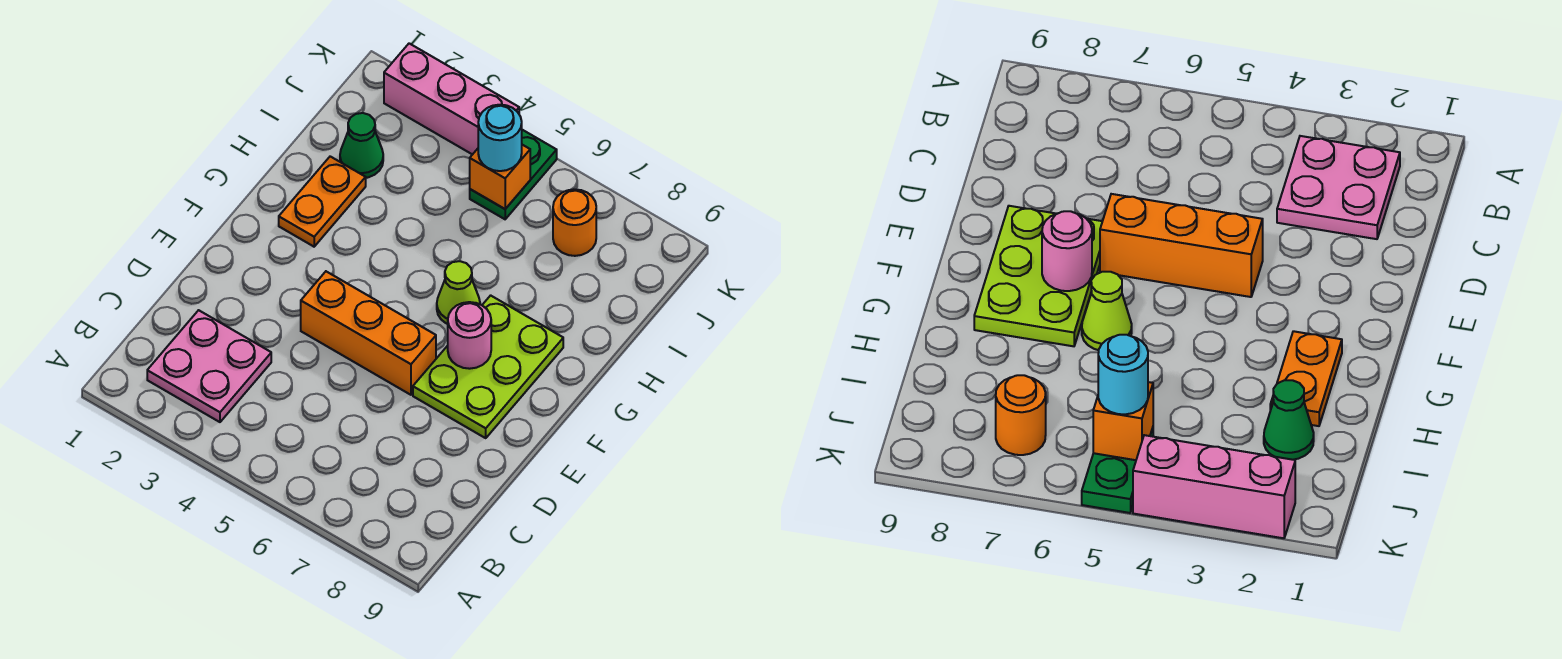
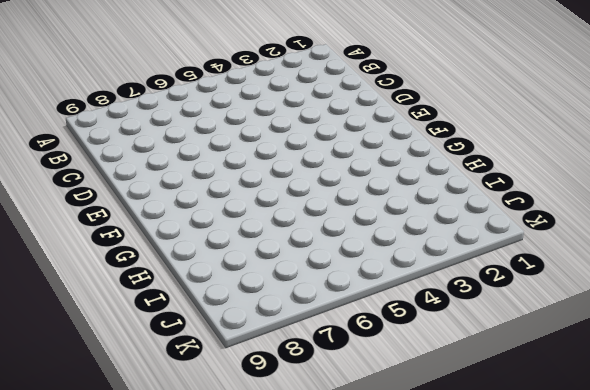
none -> pink plate B2:C3 level 1
none -> orange brick E4:E6 level 1
none -> lime plate E7:G8 level 1

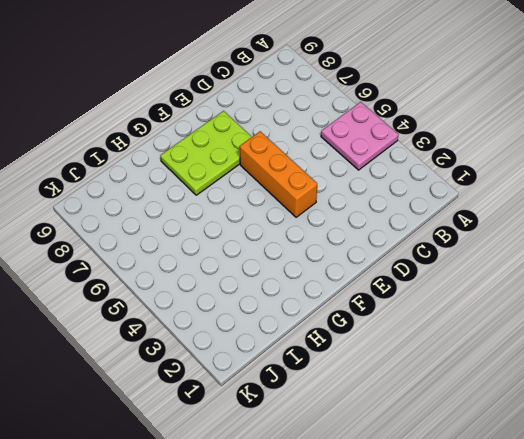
pink plate A4:B5 level 1 -> pink plate B2:C3 level 1
none -> orange plate G2:H2 level 1
none -> lime cone G6 level 1
none -> green cone I2 level 1

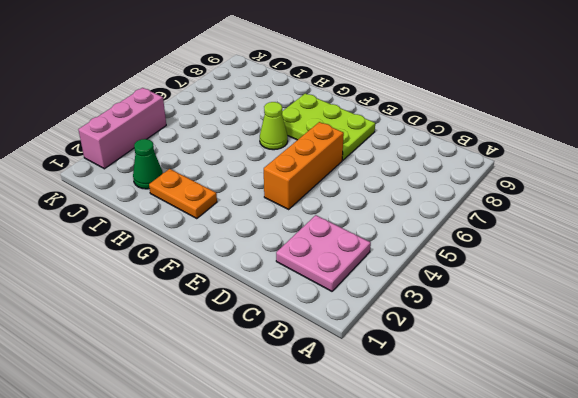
none -> green plate J5:K5 level 1
none -> orange round brick J7 level 1
none -> pink round brick F7 level 2

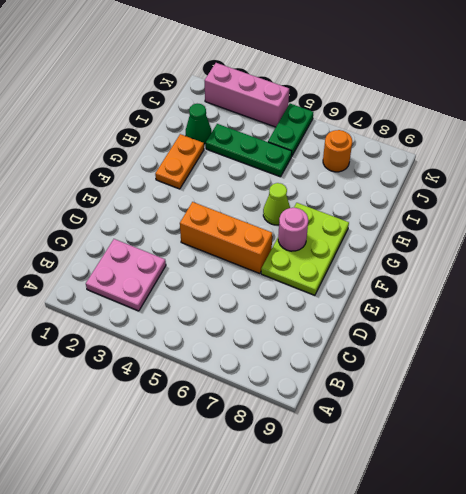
green plate I3:I5 level 1 -> none
none -> orange brick J5 level 2
none -> cyan round brick J5 level 3

